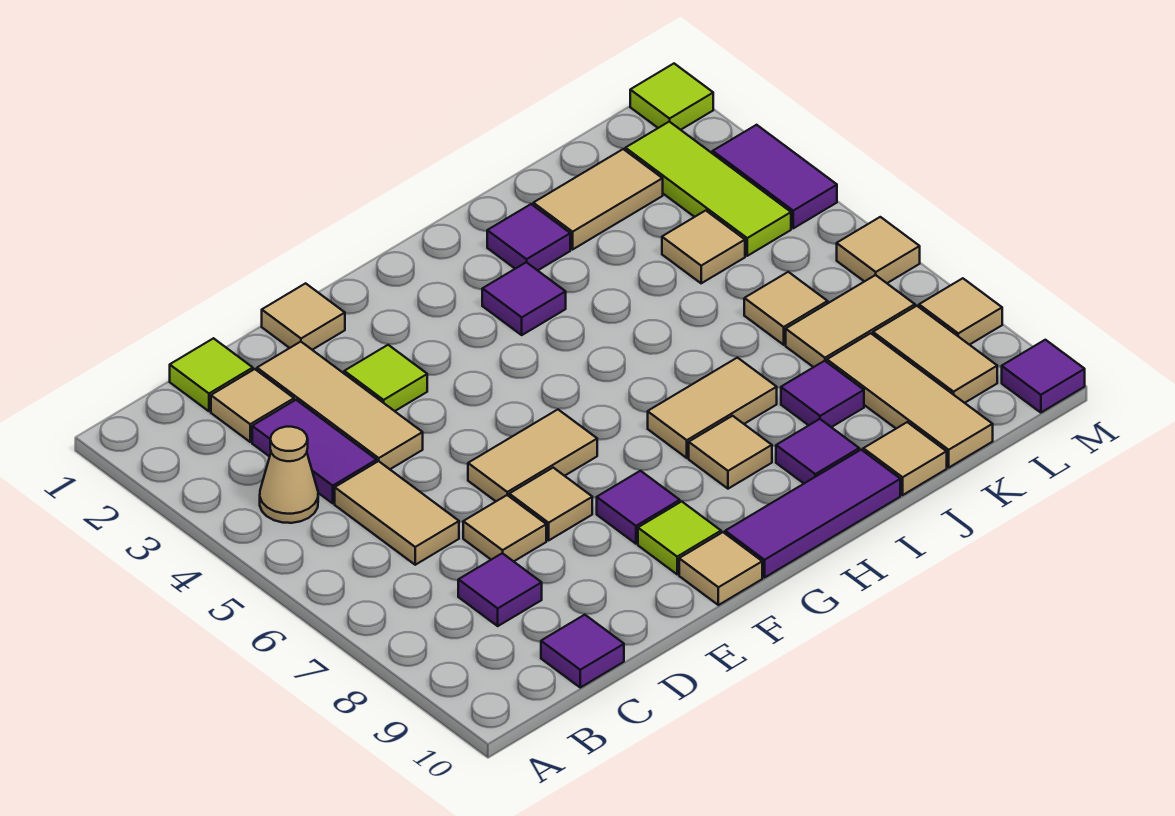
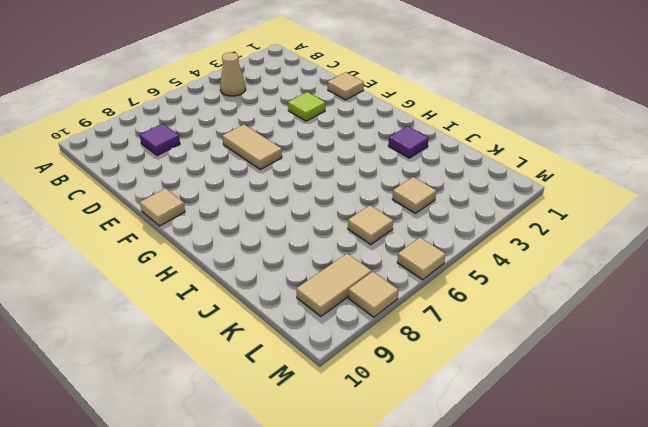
none -> lime tile C1 level 1
none -> tan tile C2 level 1
none -> purple tile C3:C4 level 1
none -> tan tile C5:C6 level 1

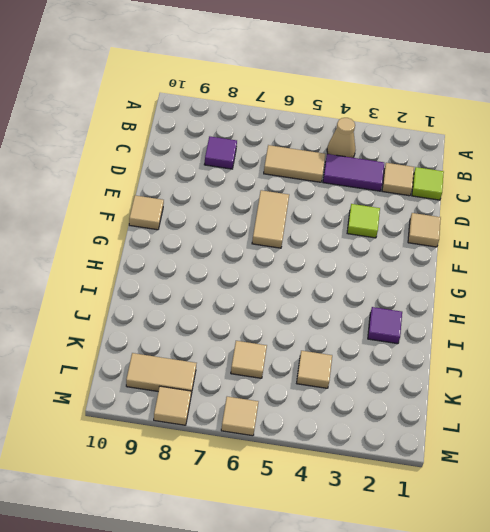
none -> purple tile C10 level 1
none -> tan tile D2:D4 level 1
none -> tan tile D7 level 1
none -> tan tile E7 level 1

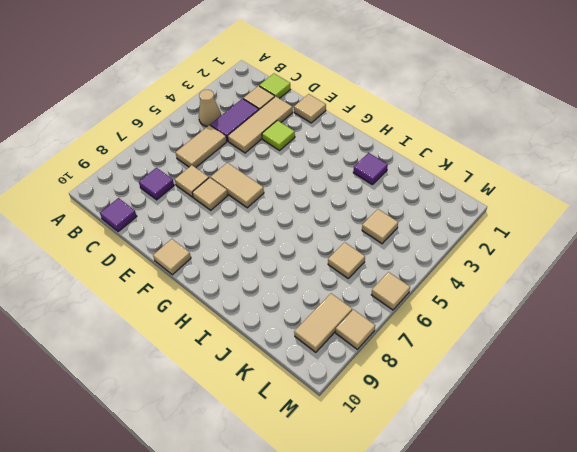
none -> purple tile F8 level 1
none -> lime tile F9 level 1
none -> purple tile G10:I10 level 1
none -> purple tile H3 level 1

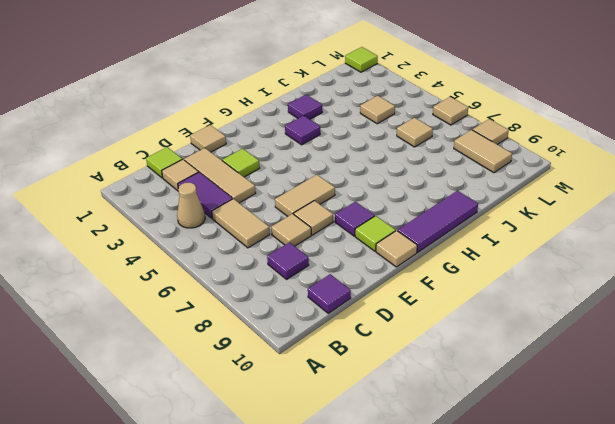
none -> tan tile H7:I7 level 1
none -> tan tile H8 level 1
none -> purple tile I9 level 1
none -> tan tile J2:K2 level 1

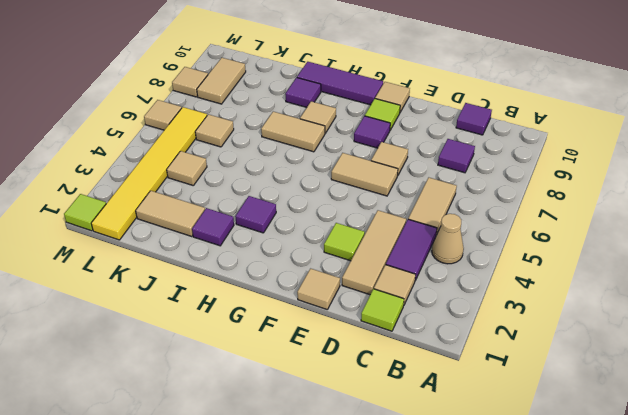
yellow tile L1:L6 level 1 -> lime tile L2:L4 level 1
none -> tan tile D7 level 1
none -> purple tile J8 level 1
none -> tan tile J10 level 1
none -> tan tile K7:L7 level 1

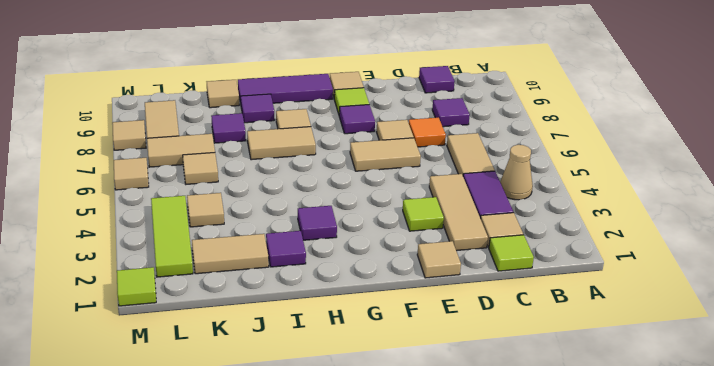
orange tile D7 level 1 -> tan tile D7 level 1
none -> tan tile K8:K10 level 1
none -> purple tile M3:M4 level 1
none -> purple tile M10 level 1

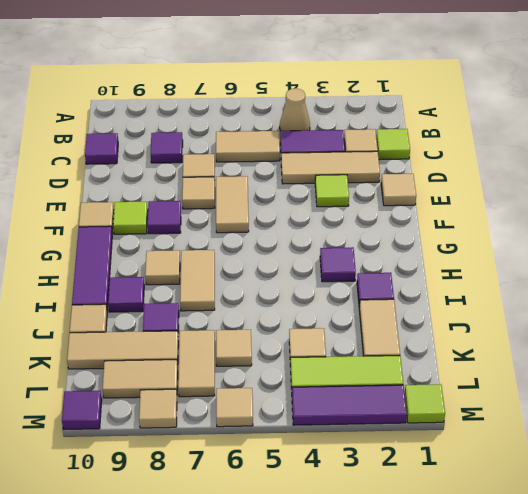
purple tile M2:M4 level 1 -> purple tile M3:M4 level 1

